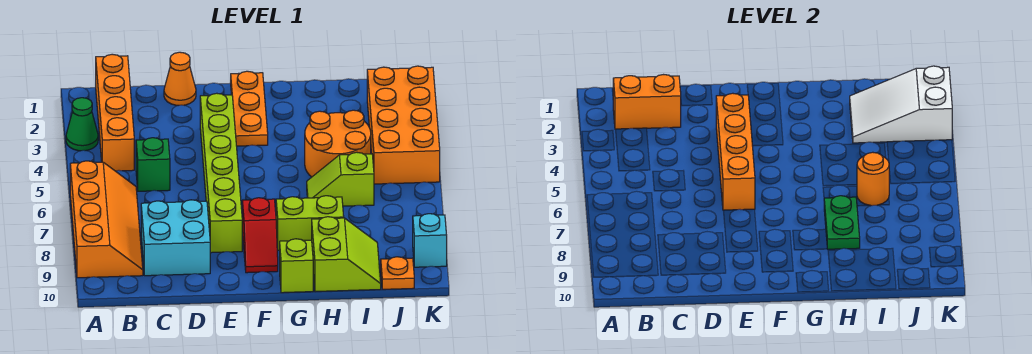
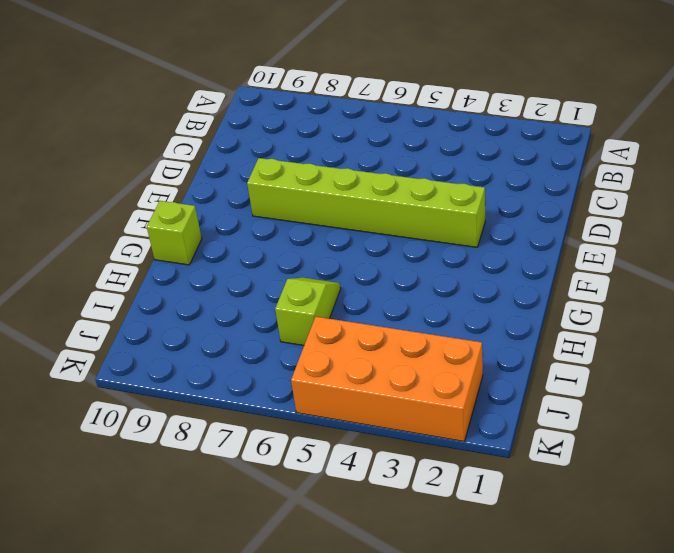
none -> green cone A3 level 1
none -> orange slope A6:B9 level 1 top A
none -> orange brick B1:B4 level 1

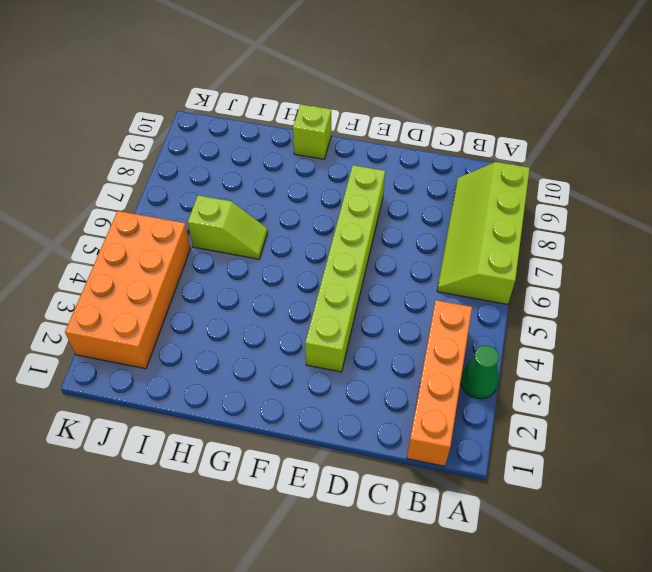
lime slope A6:B9 level 1 top A -> orange slope A6:B9 level 1 top A
none -> green brick C5 level 1
none -> cyan brick C8:D9 level 1
none -> orange cone D1 level 1

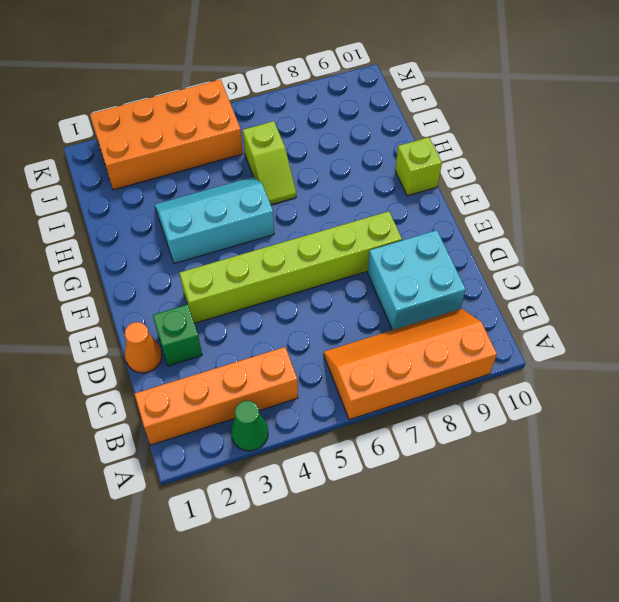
green brick D2 level 1 -> green brick C5 level 1
cyan slope G3:H5 level 1 top G -> orange round brick H4:I5 level 1
none -> orange plate F1:F3 level 1
none -> red slope F8:F9 level 1 top 8
none -> lime brick G8:H8 level 1

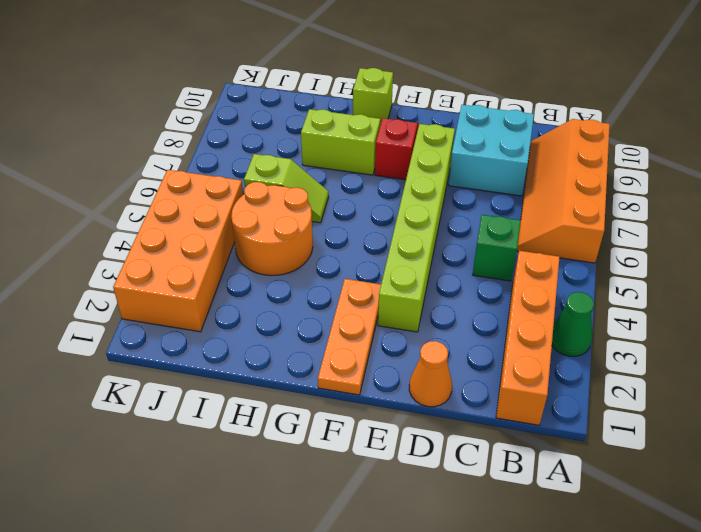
none -> lime slope H9:I10 level 1 top H
none -> orange plate J10 level 1
none -> cyan brick K9 level 1

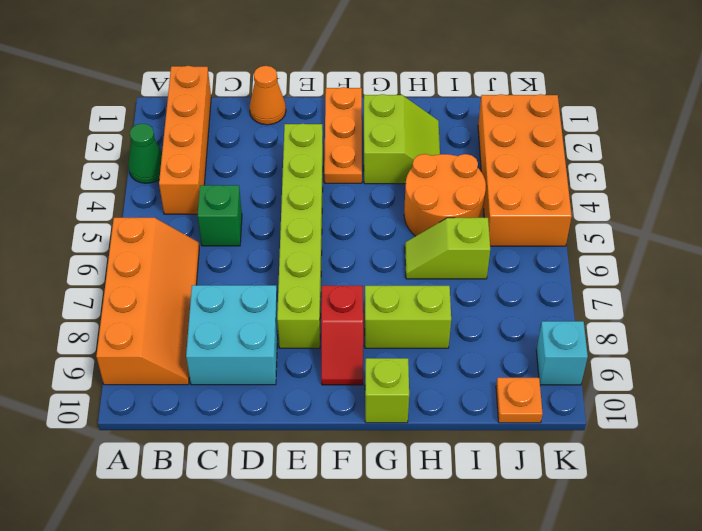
lime slope G2:H3 level 1 top G -> lime slope H9:I10 level 1 top H
none -> orange brick B2:C2 level 2
none -> orange brick E3:E6 level 2
none -> green plate H7:H8 level 2

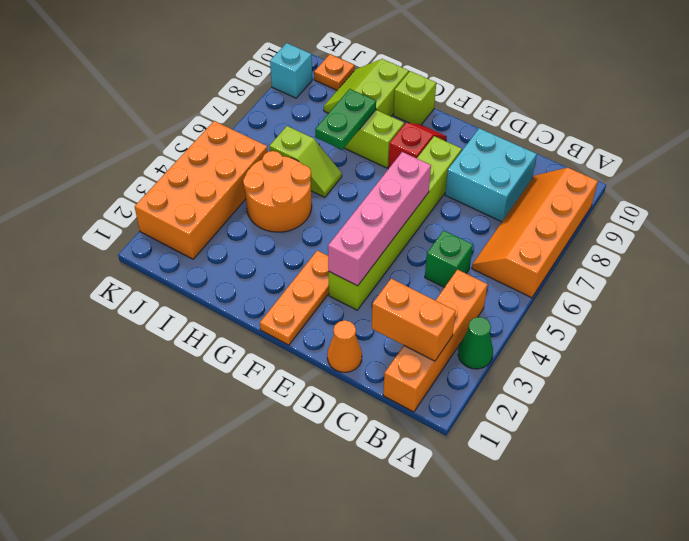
pink brick E3:E6 level 2 -> orange brick E3:E6 level 2
none -> white slope I2:K3 level 2 top K
none -> orange round brick I6 level 2

